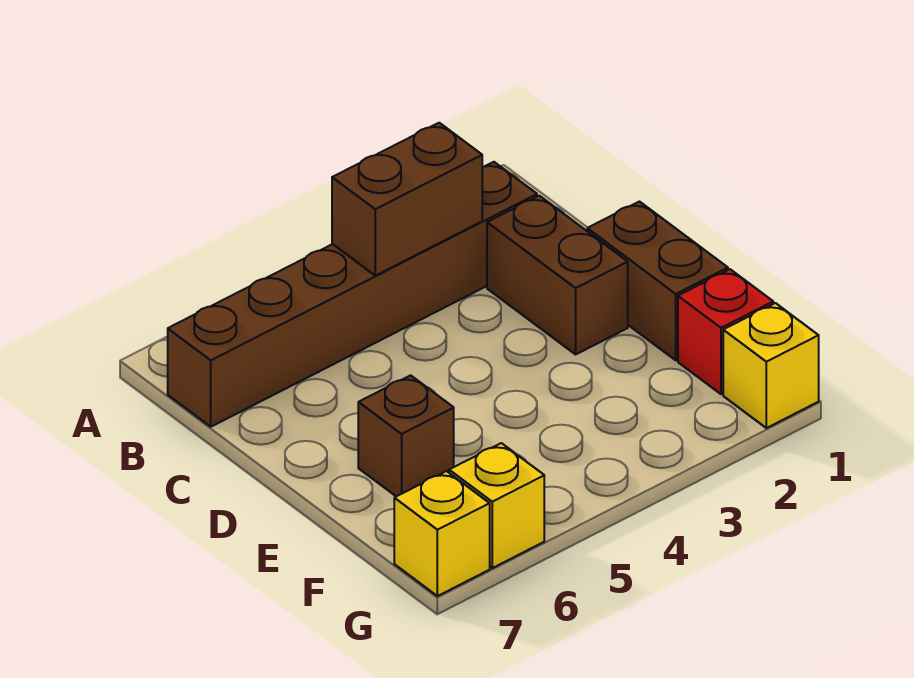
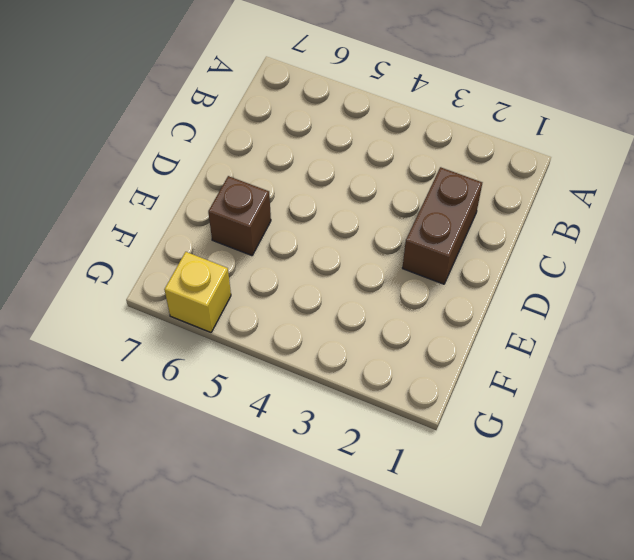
none -> brown brick B2:B7 level 1
none -> brown brick D1:E1 level 1

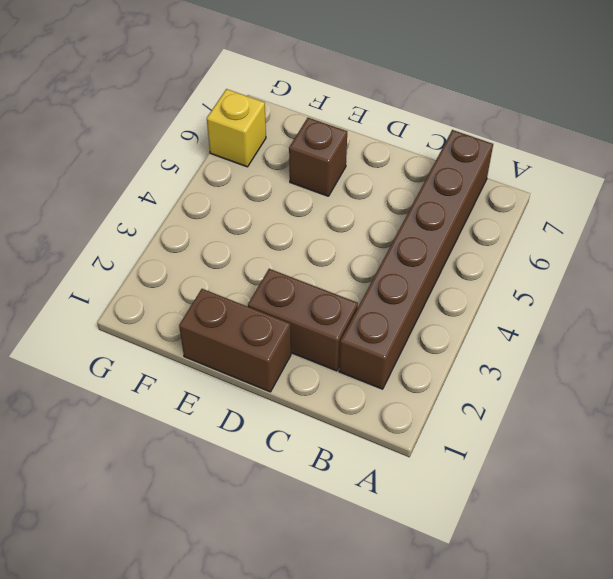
none -> red brick F1 level 1
none -> yellow brick G1 level 1

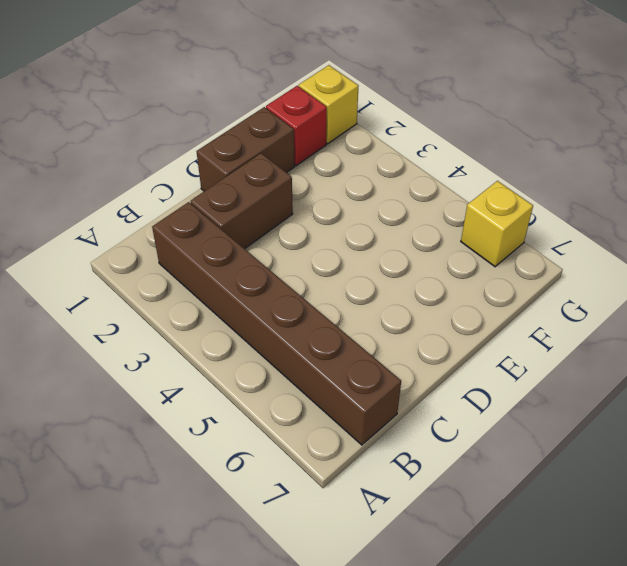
none -> brown brick E6 level 1
none -> yellow brick G7 level 1

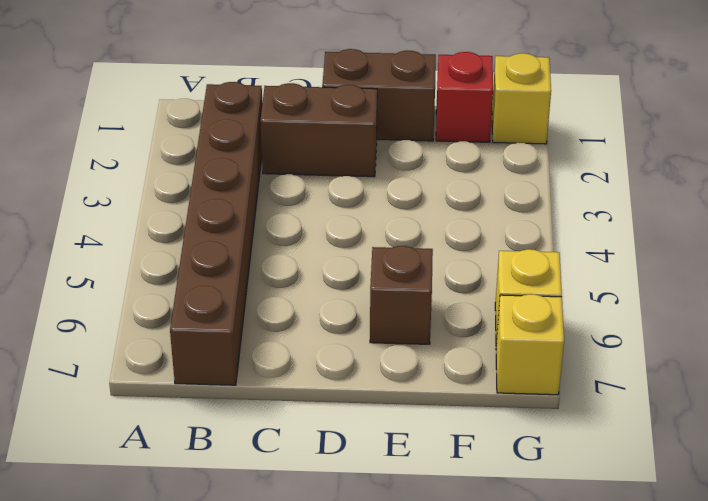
none -> brown brick B3:B4 level 2

